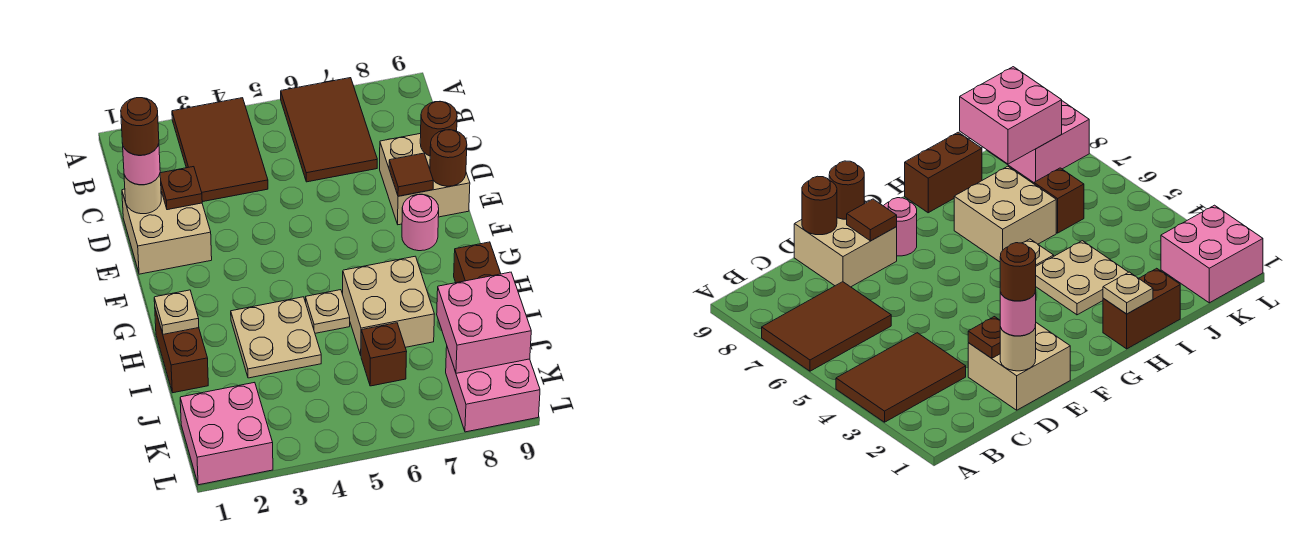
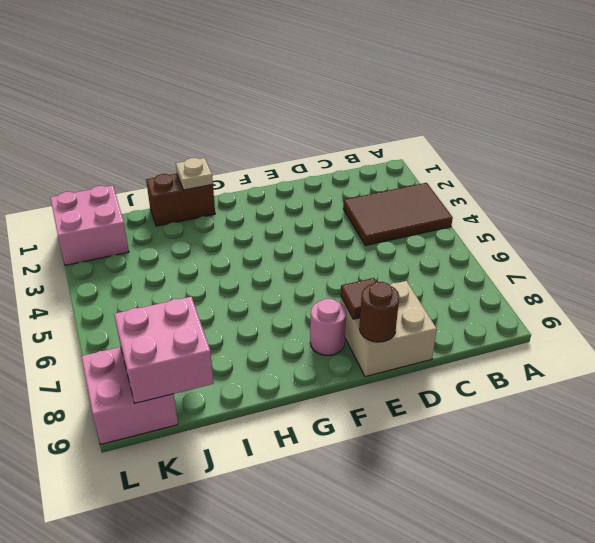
none -> brown tile A6:C7 level 1
none -> tan brick D1:E2 level 1
none -> tan plate H3:I4 level 1

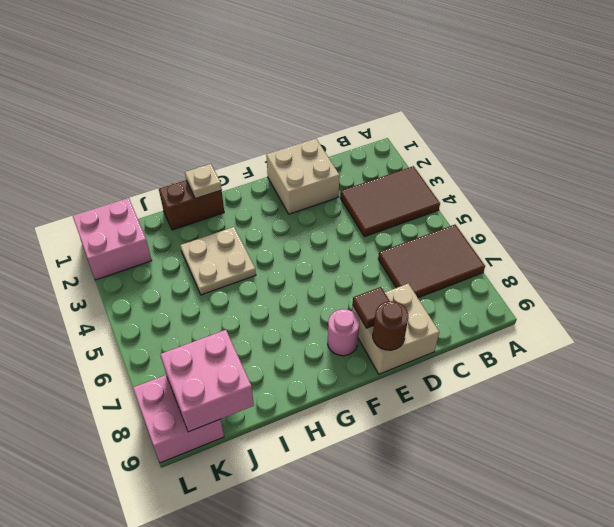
none -> tan plate H5 level 1
none -> tan brick H6:I7 level 1
none -> brown brick H9:I9 level 1

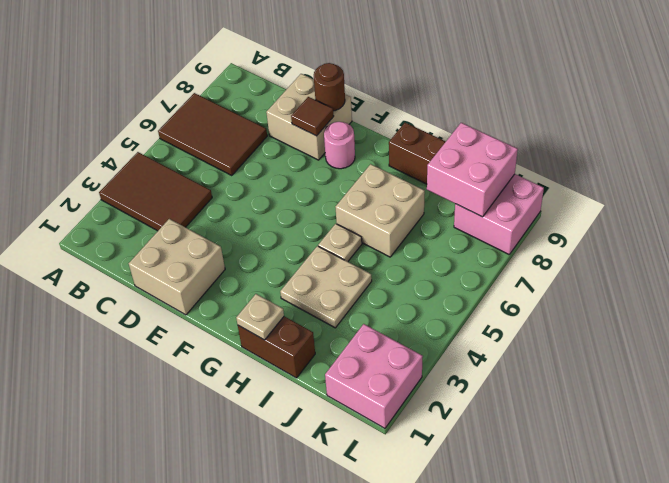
none -> brown brick J6 level 1
none -> tan round brick D1 level 2
none -> brown plate D2 level 2

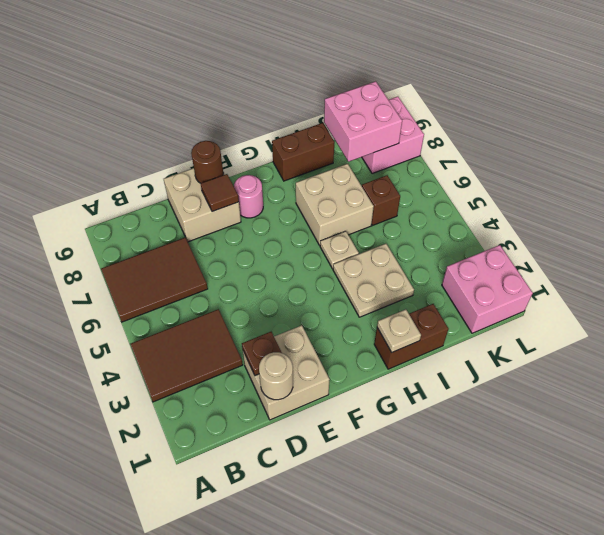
none -> brown round brick D9 level 2
none -> pink round brick D1 level 3
none -> brown round brick D1 level 4

